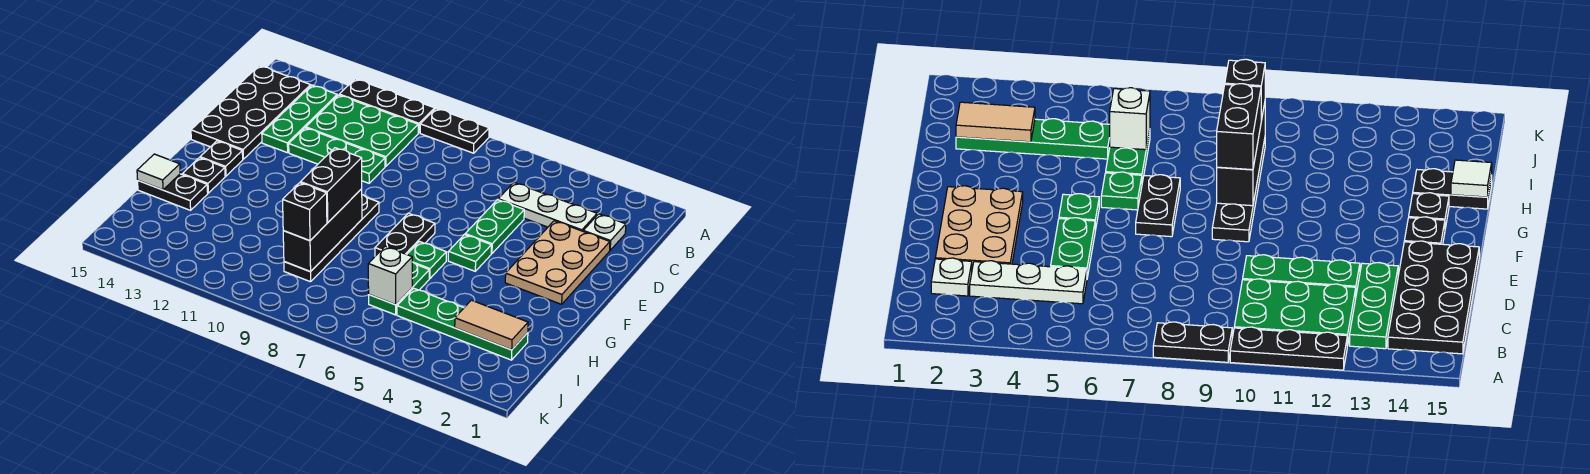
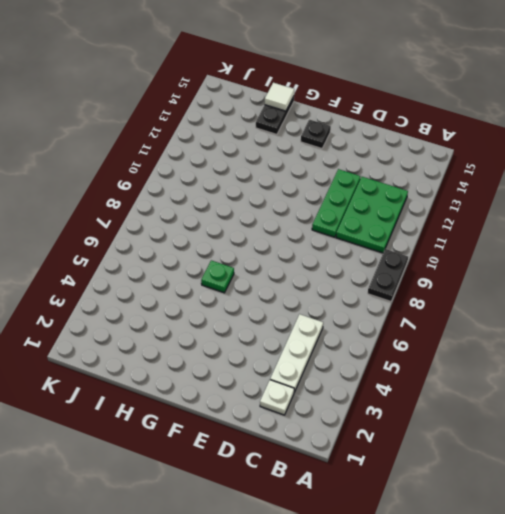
none -> black plate A10:A12 level 1
none -> green plate B13:D13 level 1
none -> black plate B14:E15 level 1

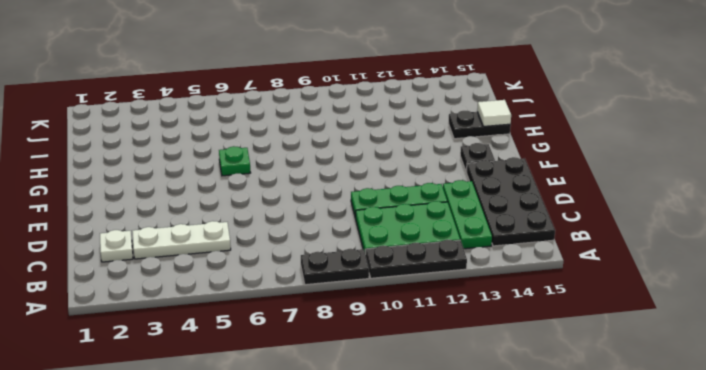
none -> tan plate D2:F3 level 1
none -> green plate D5:E5 level 1
none -> green plate F5 level 1

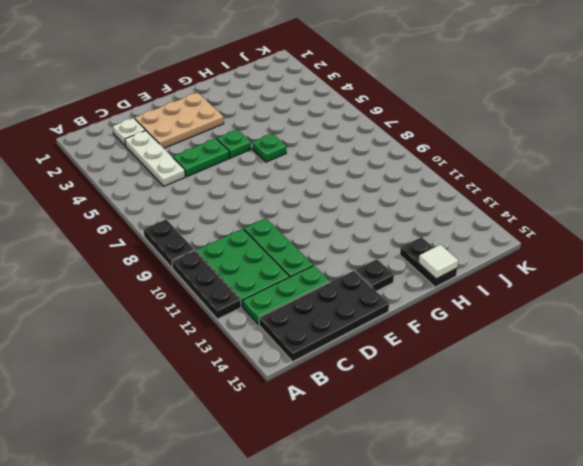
none -> black plate F7:G7 level 1
none -> black plate F9:I9 level 1
none -> black plate G14 level 1

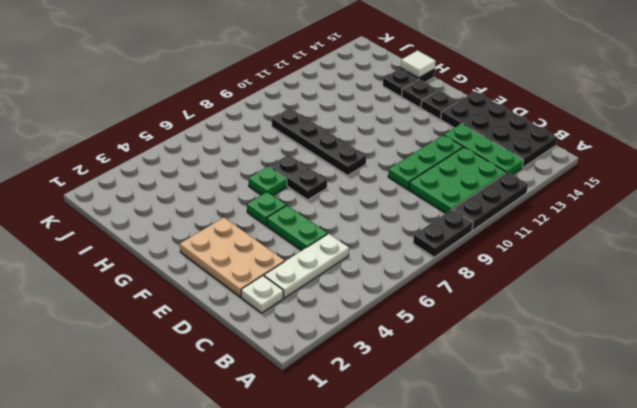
none -> green plate H6:I6 level 1
none -> green plate I2:I5 level 1
none -> black brick G9:I9 level 2

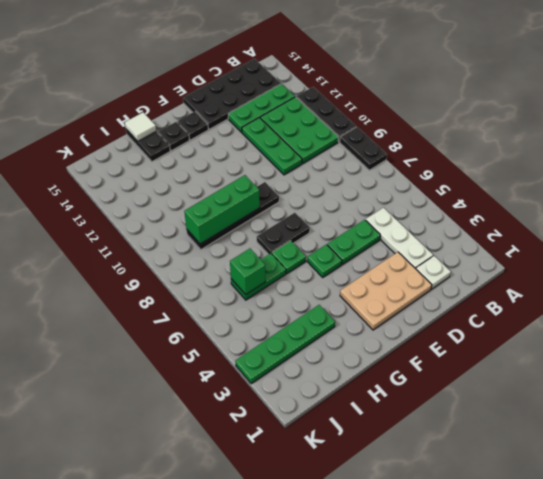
green brick G9:I9 level 2 -> black brick G9:I9 level 2
green plate H3:K3 level 1 -> green plate I2:I5 level 1
green brick I6 level 2 -> white brick I6 level 2
none -> tan tile I2:I3 level 2
none -> black brick G9:H9 level 3
none -> black brick I9 level 3

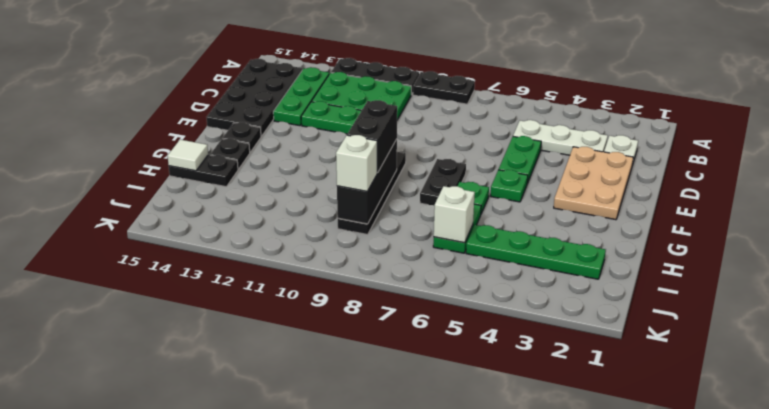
white brick I9 level 3 -> black brick I9 level 3
none -> tan tile I2:I3 level 2

